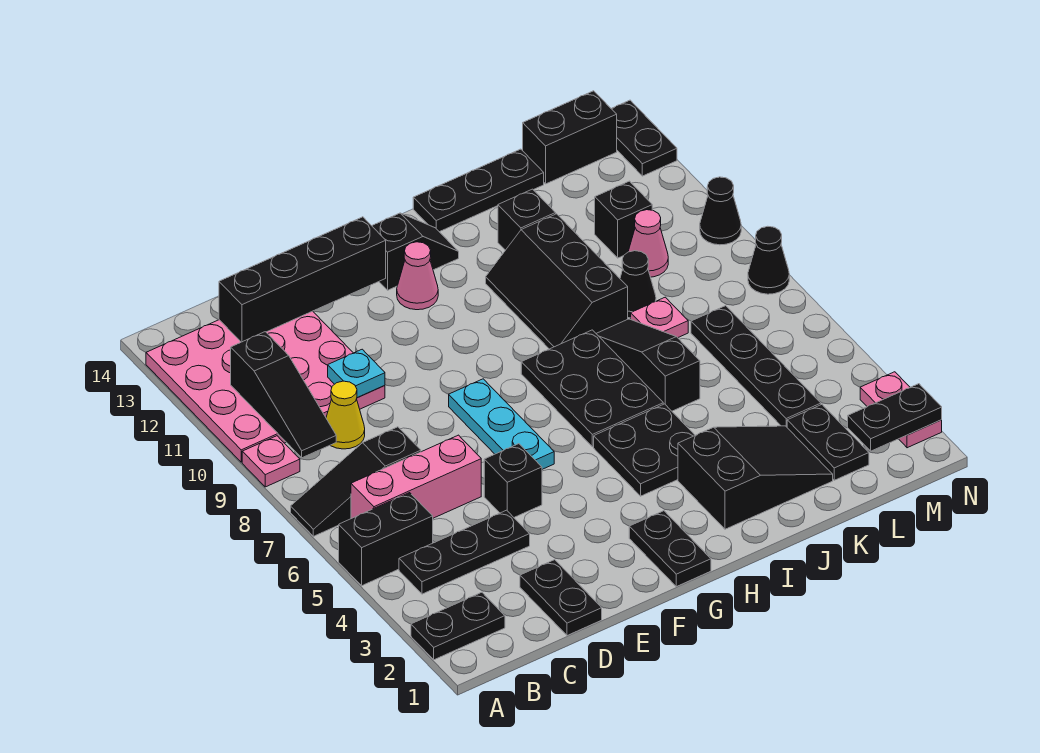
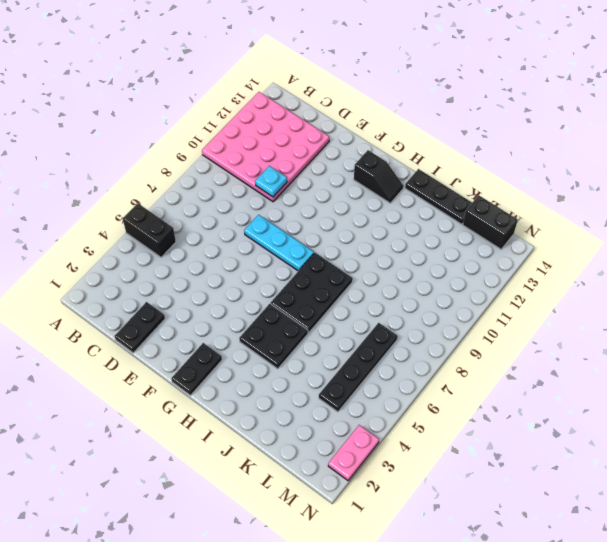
cyan plate E8:G8 level 1 -> cyan plate F6:F8 level 1
none -> black plate A2:B2 level 1
none -> black slope A7:C7 level 1 top C
none -> pink plate A9 level 1
none -> black plate B4:D4 level 1

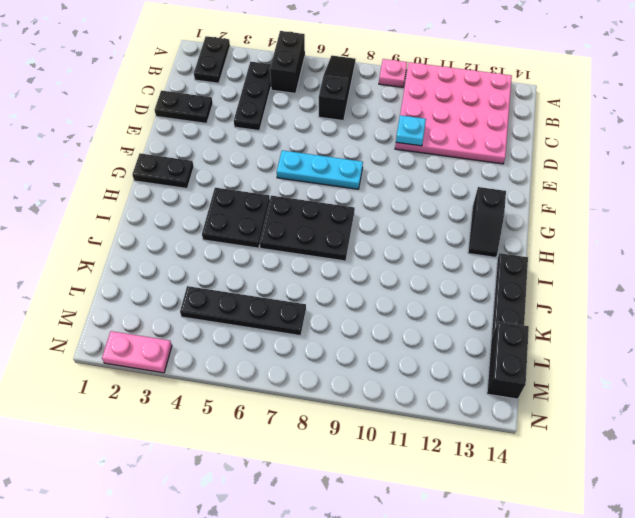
none -> pink brick B6:D6 level 1
none -> yellow cone C9 level 1
none -> black brick E5 level 1
none -> pink cone G12 level 1

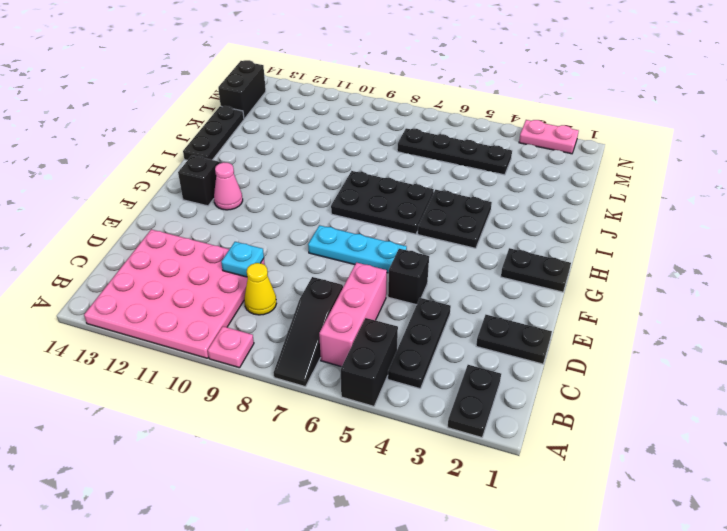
none -> black slope I2:K3 level 1 top I
none -> black slope I9:J11 level 1 top J
none -> black slope J6:J8 level 1 top 6
none -> black brick J12 level 1

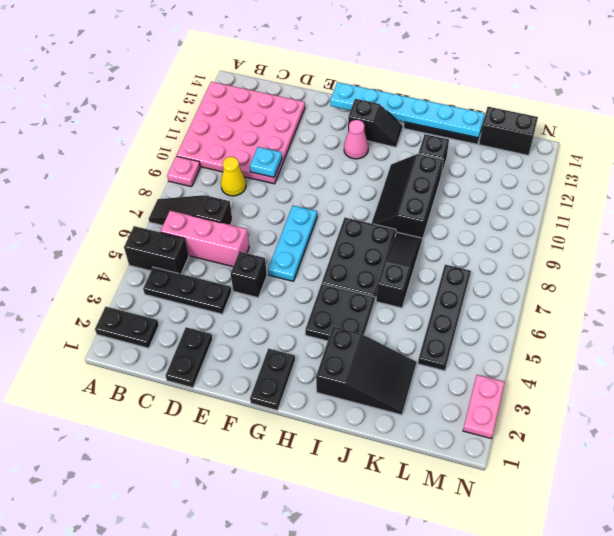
cyan plate F14:K14 level 2 -> none
none -> pink plate K8 level 1
none -> black cone K9 level 1
none -> black plate L2:L3 level 1
none -> pink cone L10 level 1

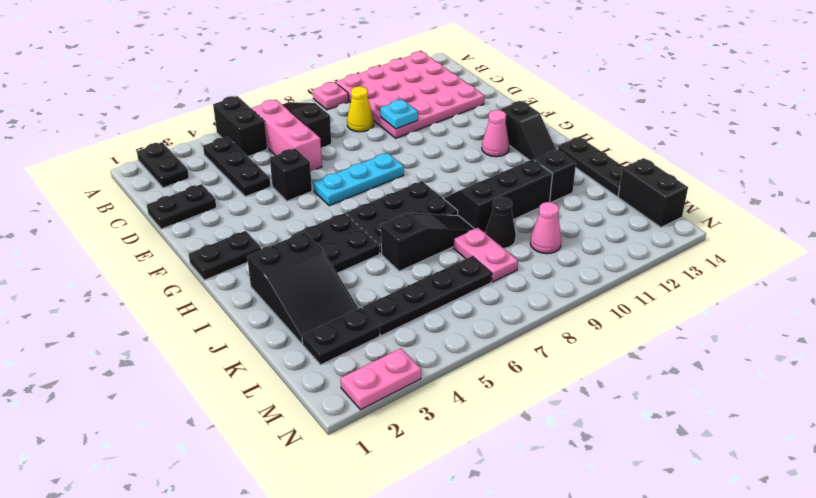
pink plate K8:L8 level 1 -> pink plate K8 level 1
none -> black brick L11 level 1
none -> black cone N8 level 1
none -> black cone N10 level 1
none -> black plate N13:N14 level 1

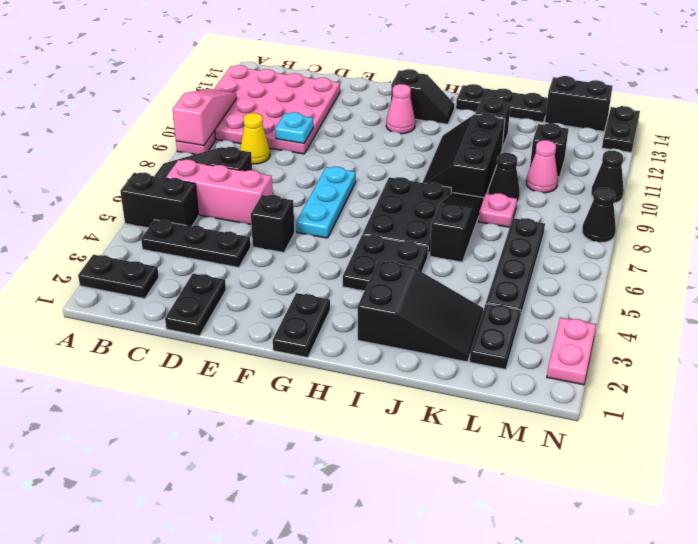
pink slope A9:A11 level 2 top 9 -> none
none -> black slope B9:B11 level 2 top 11
none -> black brick C13:F13 level 2
none -> black plate M2:N2 level 2

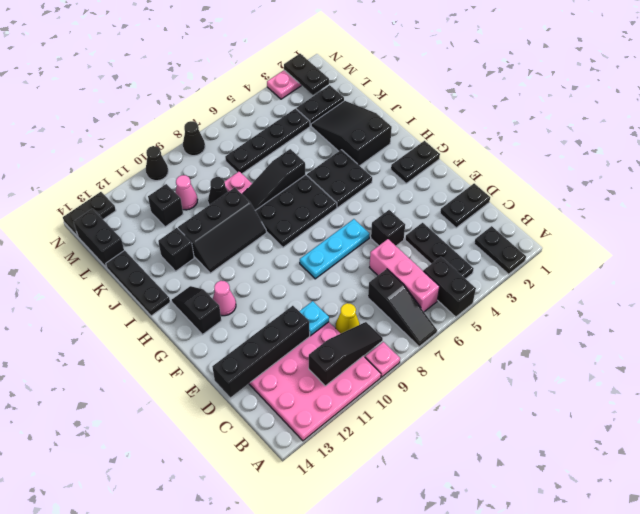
black brick D11:D14 level 2 -> black brick C13:F13 level 2

